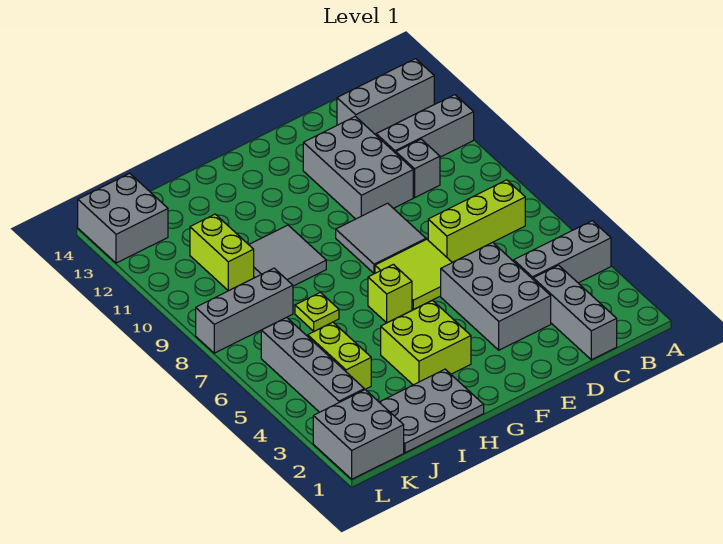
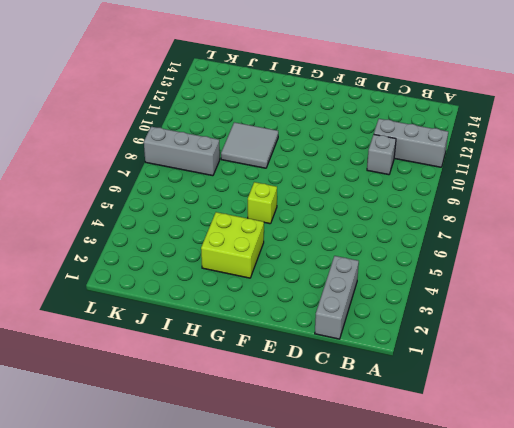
none -> grey brick A4:C4 level 1
none -> grey brick A13:C13 level 1
none -> lime brick B7:D7 level 1

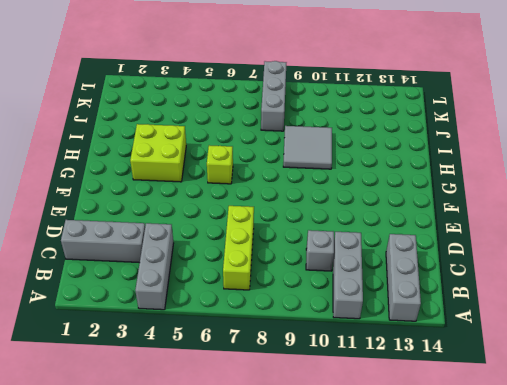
none -> grey brick D3:E5 level 1
none -> grey brick D10:E12 level 1
none -> lime tile E6:F7 level 1

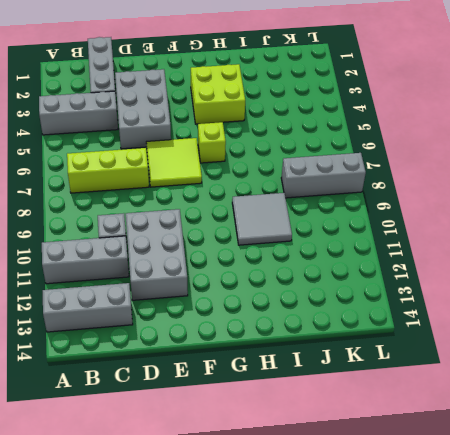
none -> grey tile E8:F9 level 1
none -> grey plate H1:J2 level 1
none -> lime plate I7 level 1

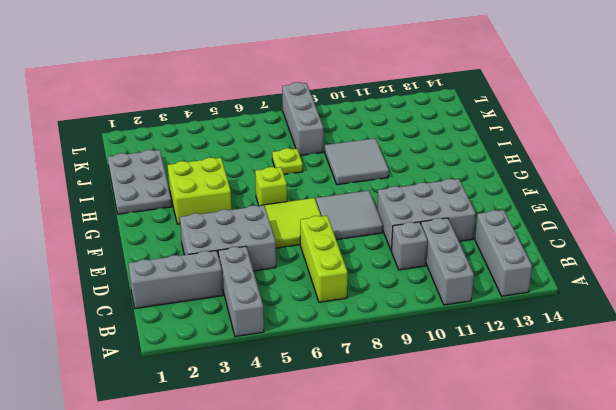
none -> lime brick J4:J5 level 1
none -> lime brick J10:J11 level 1
none -> grey brick K1:L2 level 1

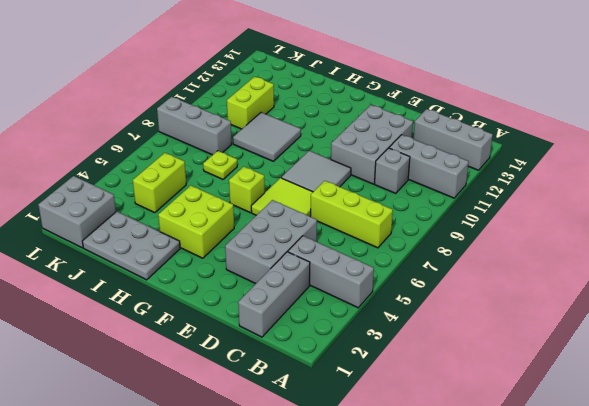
none -> grey brick K3:K6 level 1
none -> grey brick K13:L14 level 1

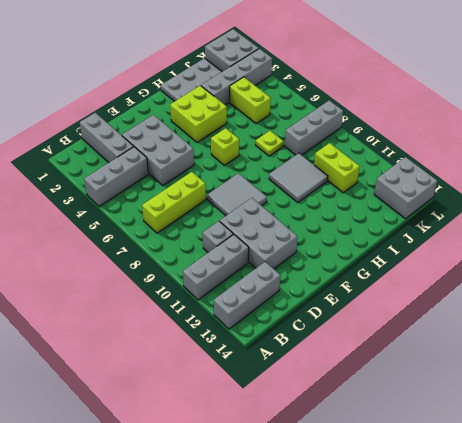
grey brick I3:L3 level 1 -> grey brick K3:K6 level 1
none -> lime tile E6:F7 level 1

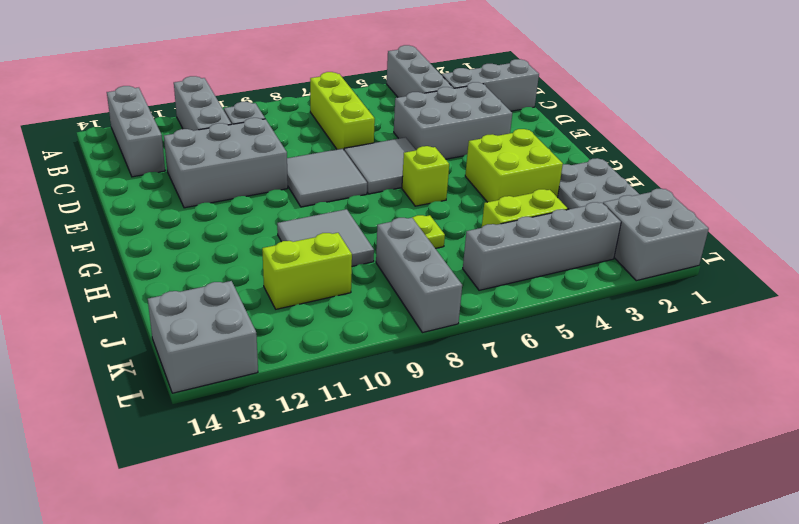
grey tile E6:F7 level 1 -> lime tile E6:F7 level 1

